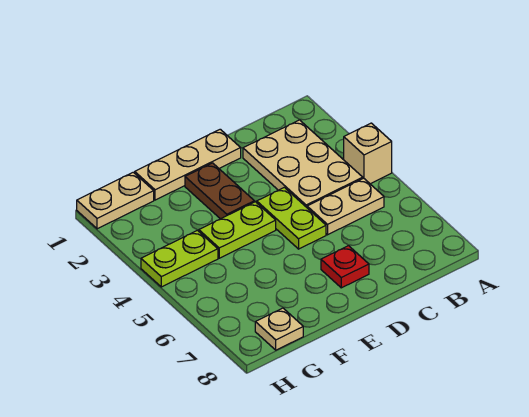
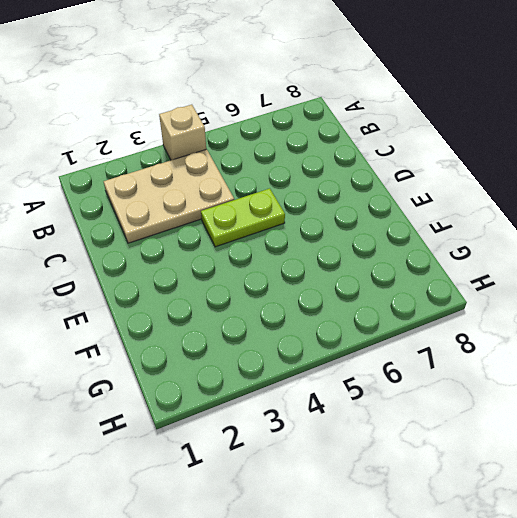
none -> tan plate B5:C5 level 1
none -> tan plate D1:F1 level 1

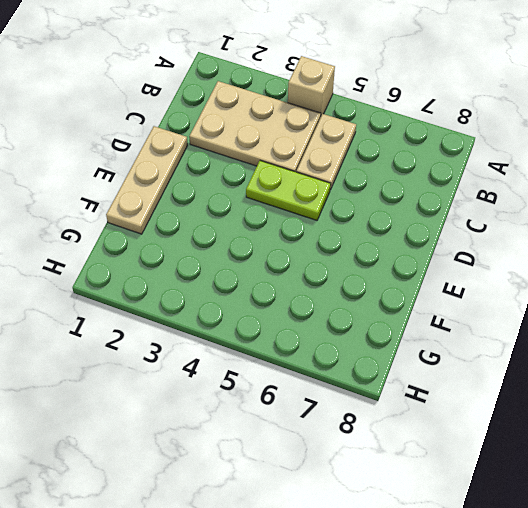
none -> red plate D7 level 1
none -> brown plate E2:E3 level 1

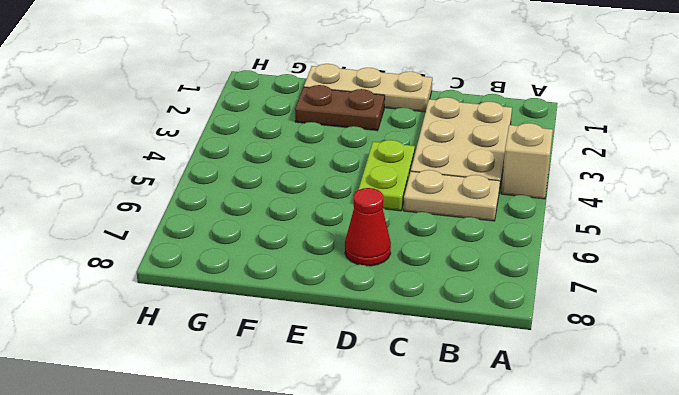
red cone D7 level 1 -> red plate D7 level 1
brown plate E2:F2 level 1 -> brown plate E2:E3 level 1
none -> lime plate E4:F4 level 1
none -> tan plate G1:H1 level 1

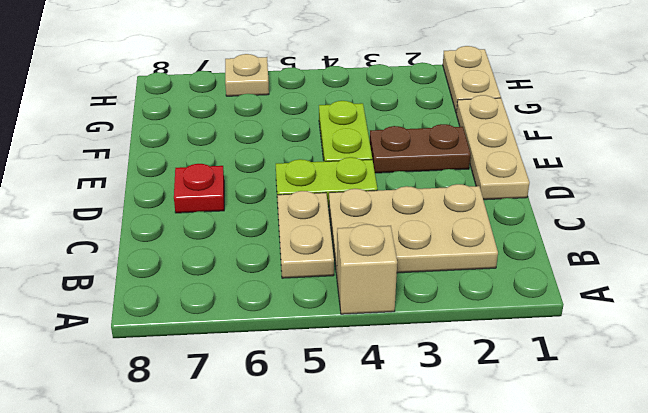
tan plate H6 level 1 -> tan plate G8 level 1
none -> lime plate G4:H4 level 1

